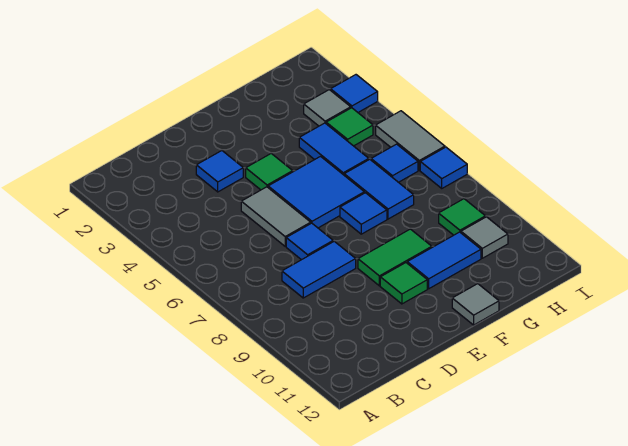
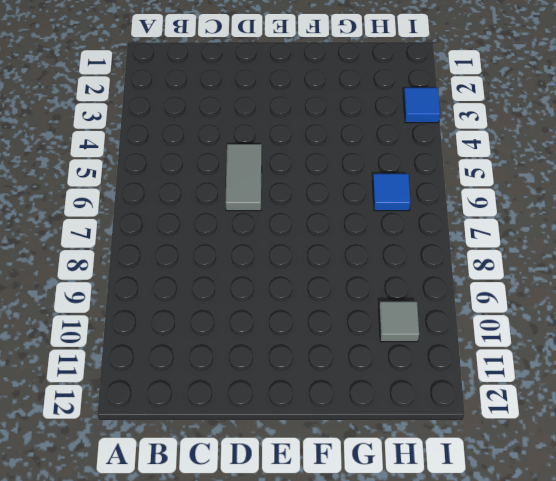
none -> blue tile C8:D8 level 1
none -> blue tile D3 level 1
none -> blue tile D7 level 1

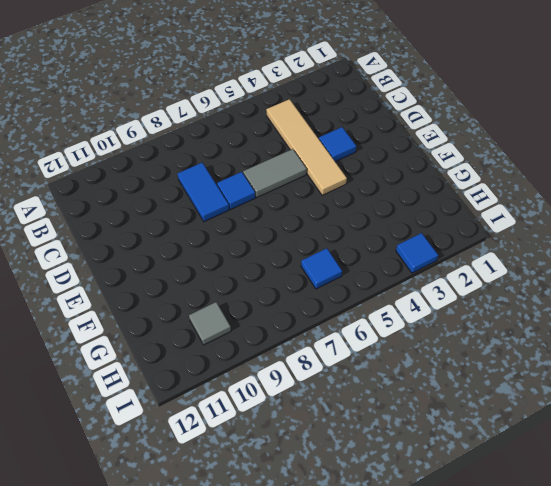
tan tile B4:E4 level 1 -> green tile E4 level 1
none -> blue tile E5:F6 level 1
none -> green tile E9:F9 level 1
none -> green tile E10 level 1

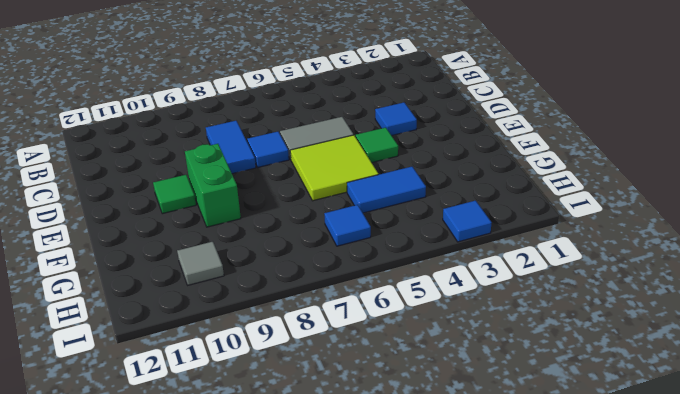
lime tile E5:F6 level 1 -> blue tile E5:F6 level 1
green brick E9:F9 level 1 -> green tile E9:F9 level 1
none -> blue tile F7 level 1
none -> blue tile F10:G10 level 1
none -> grey tile F12 level 1

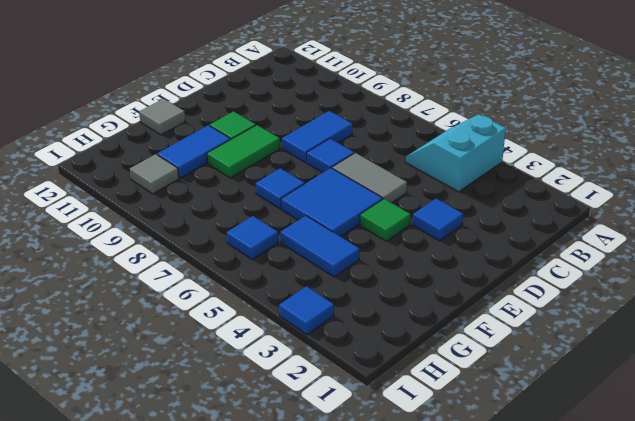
cyan slope A4:B5 level 1 top 4 -> none
none -> blue tile G6:G7 level 1
none -> grey tile H3 level 1
none -> green tile H4 level 1

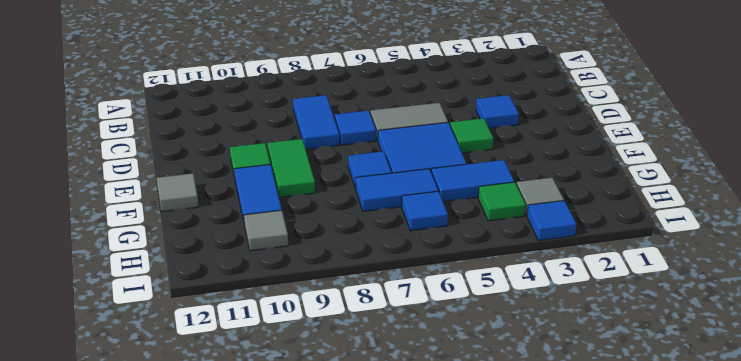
none -> green tile H9 level 1
none -> grey tile I5:I6 level 1
none -> blue tile I7 level 1

